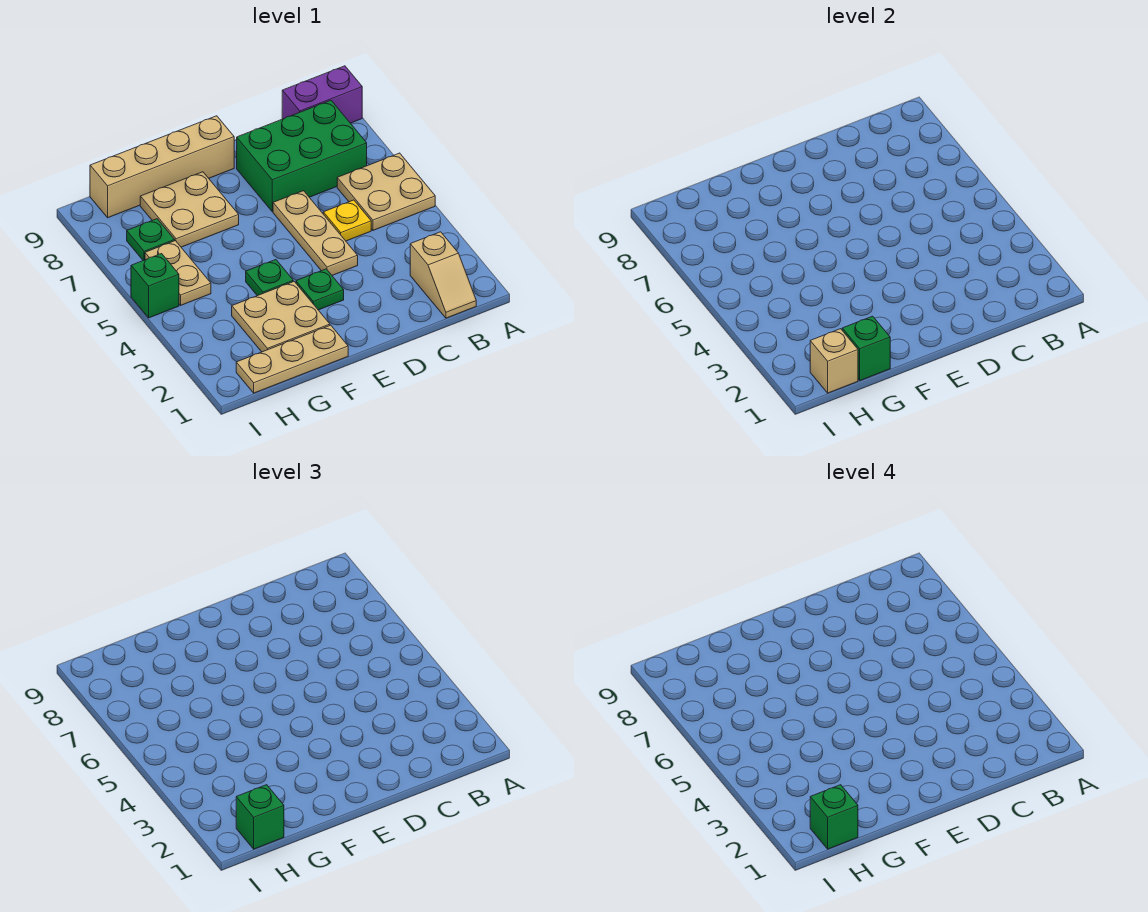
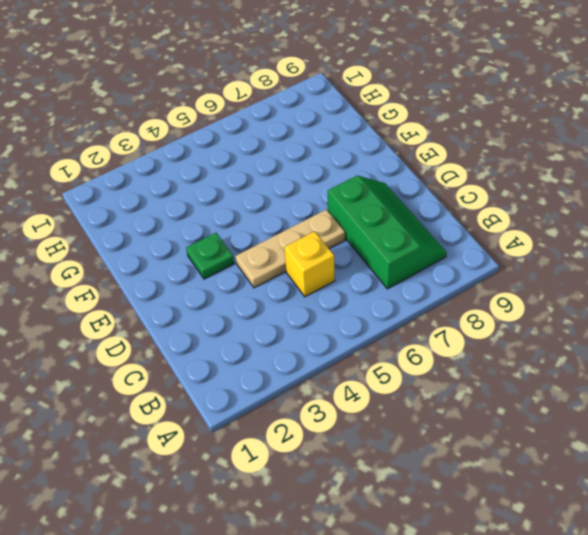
green slope B7:D8 level 1 top 7 -> green brick B7:D8 level 1
yellow brick C5 level 1 -> yellow plate C5 level 1
none -> tan plate A5:B6 level 1
none -> purple brick A9:B9 level 1
none -> tan slope B1:B2 level 1 top 2

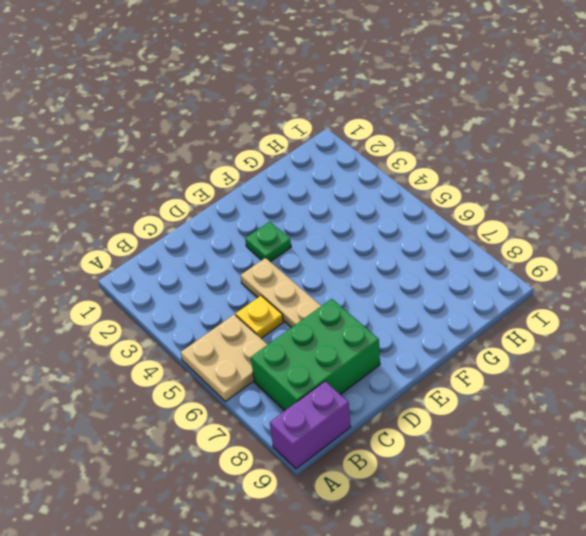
none -> tan slope B1:B2 level 1 top 2
none -> tan brick E9:H9 level 1
none -> tan plate F1:H1 level 1

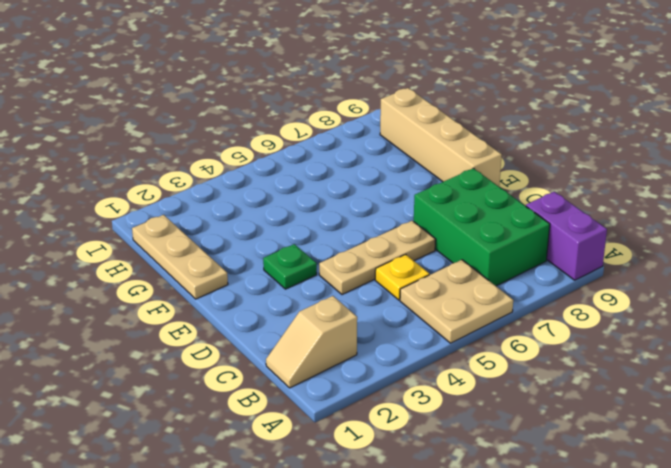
none -> tan plate F2:G3 level 1
none -> green plate F4 level 1
none -> tan plate F7:G8 level 1

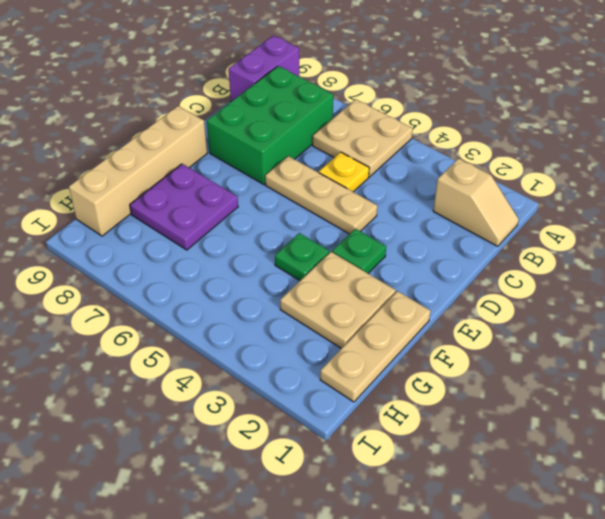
purple plate F7:G8 level 1 -> tan plate F7:G8 level 1
none -> tan plate H5:H6 level 1
none -> green plate H7 level 1
none -> green brick I5 level 1

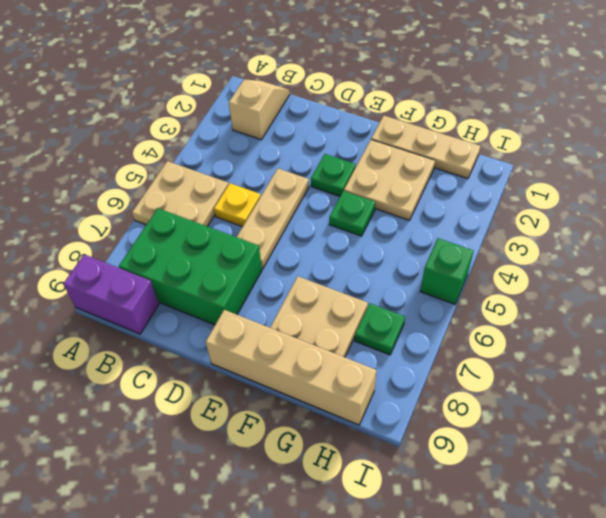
none -> tan plate H5:H6 level 1
none -> green brick G1 level 2
none -> tan brick H1 level 2

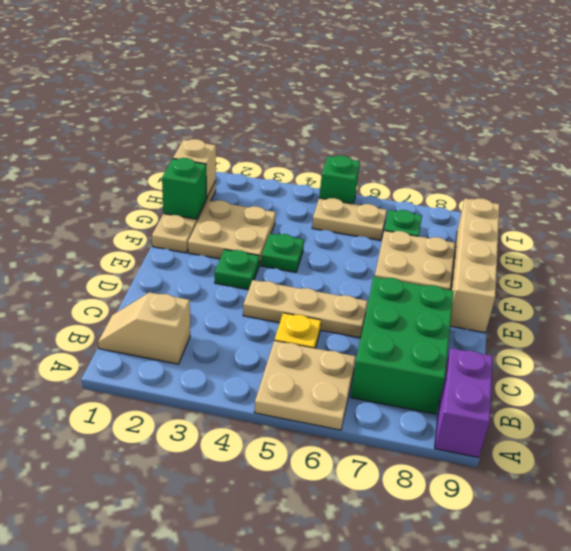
none -> green brick H1 level 3
none -> green brick H1 level 4

